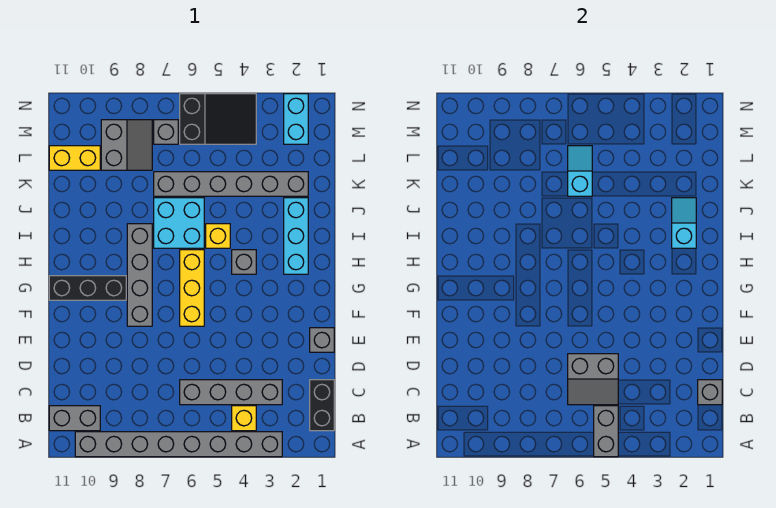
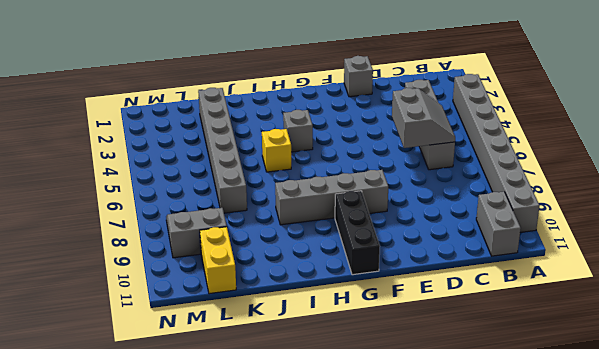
none -> black brick B1:C1 level 1
none -> yellow brick B4 level 1
none -> yellow brick F6:H6 level 1

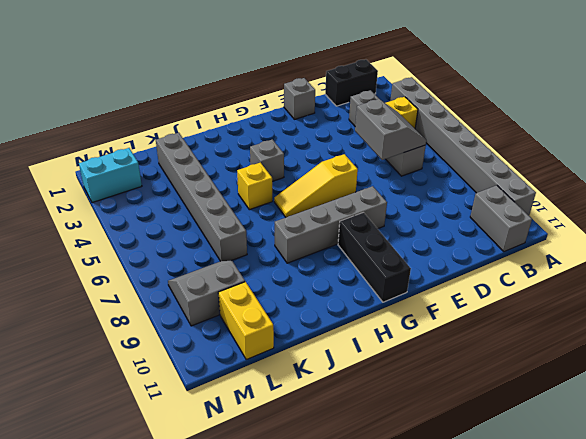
yellow slope F6:H6 level 1 top F -> yellow brick F6:H6 level 1
none -> cyan brick H2:J2 level 1
none -> cyan brick I6:J7 level 1
none -> black slope M4:N6 level 1 top 6

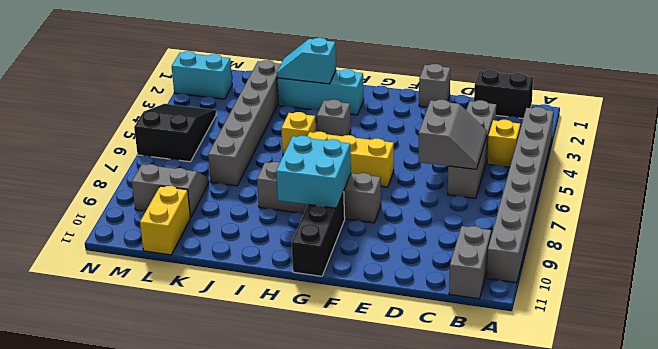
cyan brick G8:H9 level 2 -> cyan brick I6:J7 level 1
none -> grey brick M7 level 1
none -> grey brick A5:B5 level 2
none -> grey brick C1 level 2

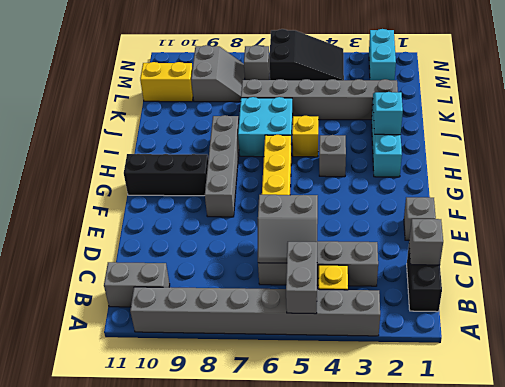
none -> cyan slope K6:L6 level 2 top K

